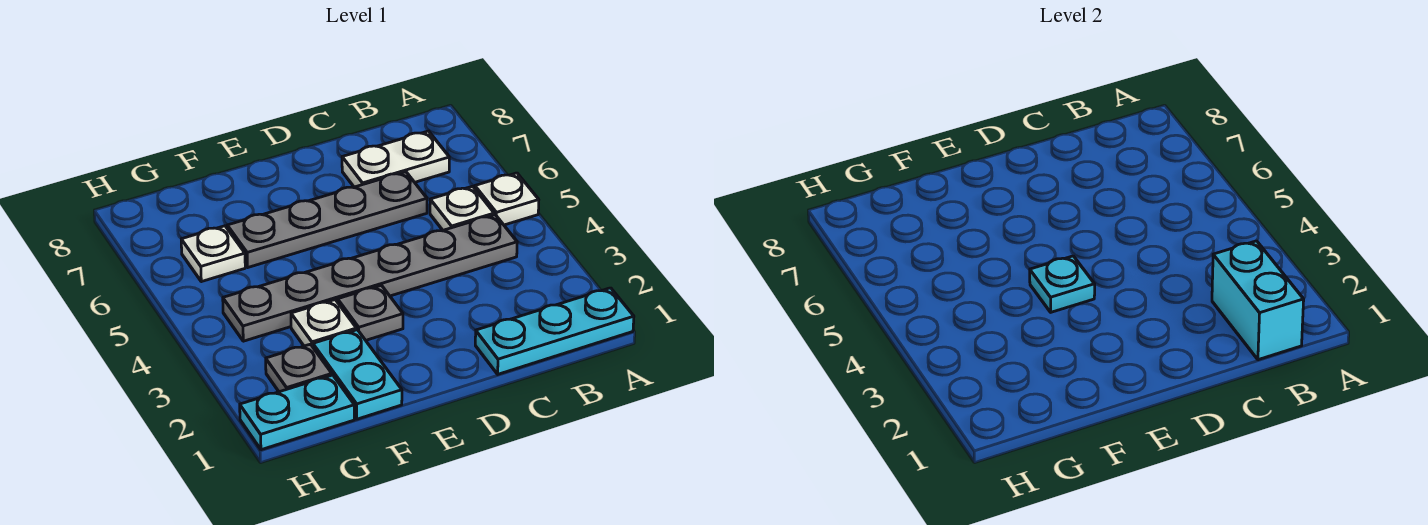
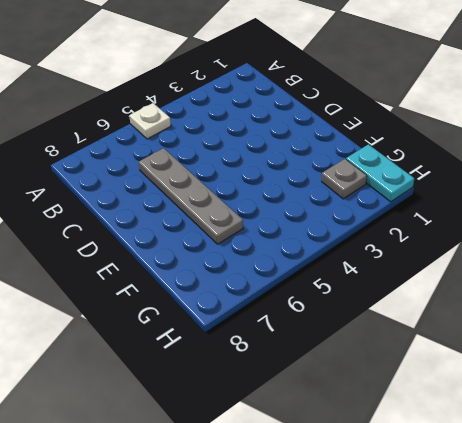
none -> cyan plate A1:C1 level 1
none -> grey plate B4:G4 level 1
none -> white plate B5 level 1

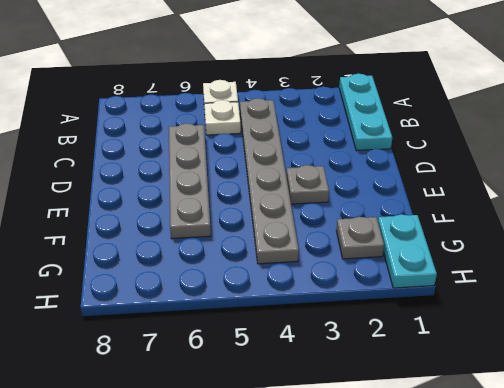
none -> white plate B7:C7 level 1
none -> cyan plate F1:F2 level 1
none -> white plate F3 level 1

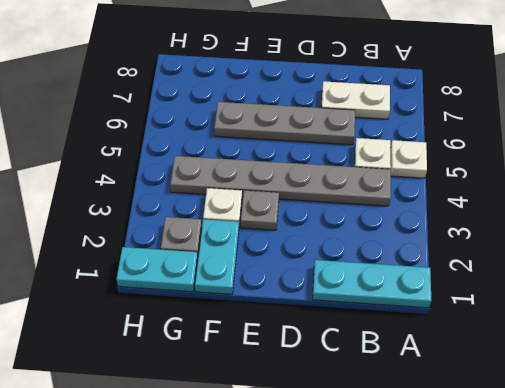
none -> white plate G6 level 1
none -> cyan brick B1:B2 level 2
none -> cyan plate E4 level 2

